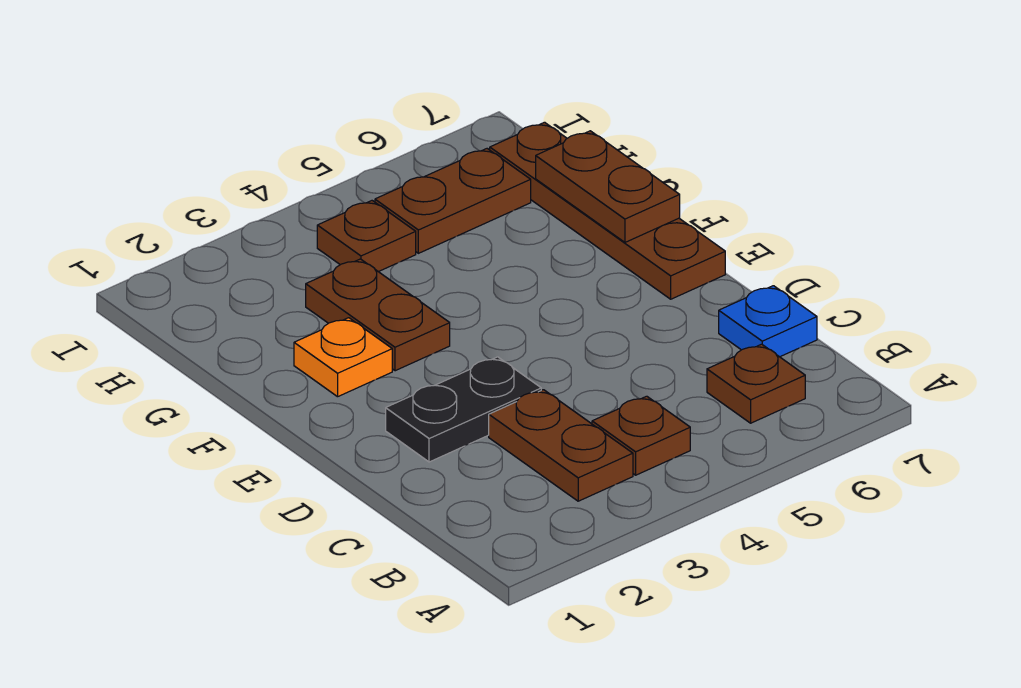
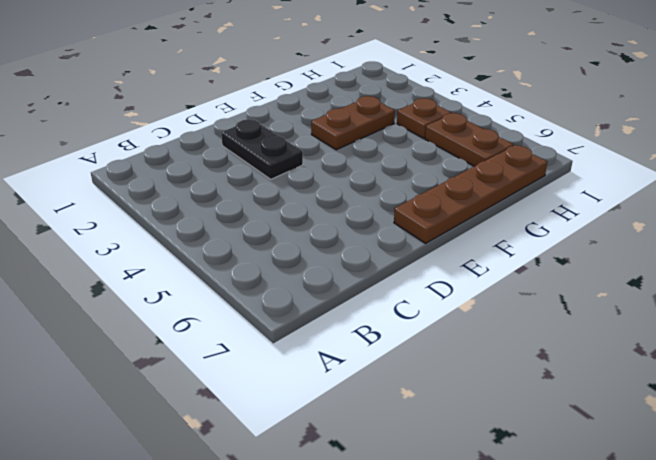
none -> brown plate B3:C3 level 1
none -> brown plate B4 level 1

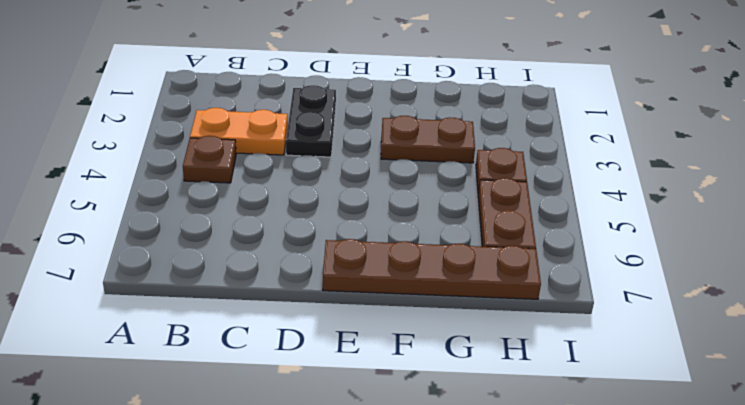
orange plate B3:C3 level 1 -> brown plate B3:C3 level 1
none -> brown plate B6 level 1
none -> blue plate C7 level 1

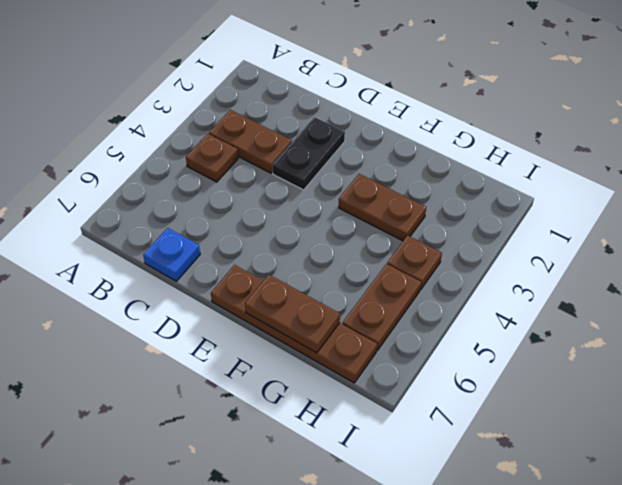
none -> brown plate B6 level 1
none -> orange plate F2 level 1

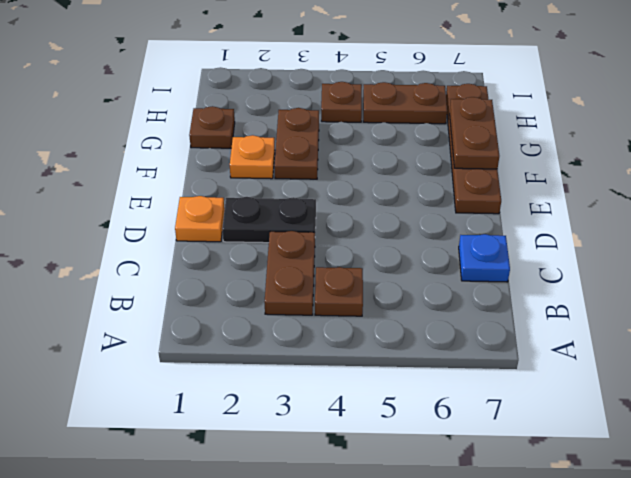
orange plate D1 level 1 -> none
brown plate G1 level 1 -> brown plate B6 level 1

